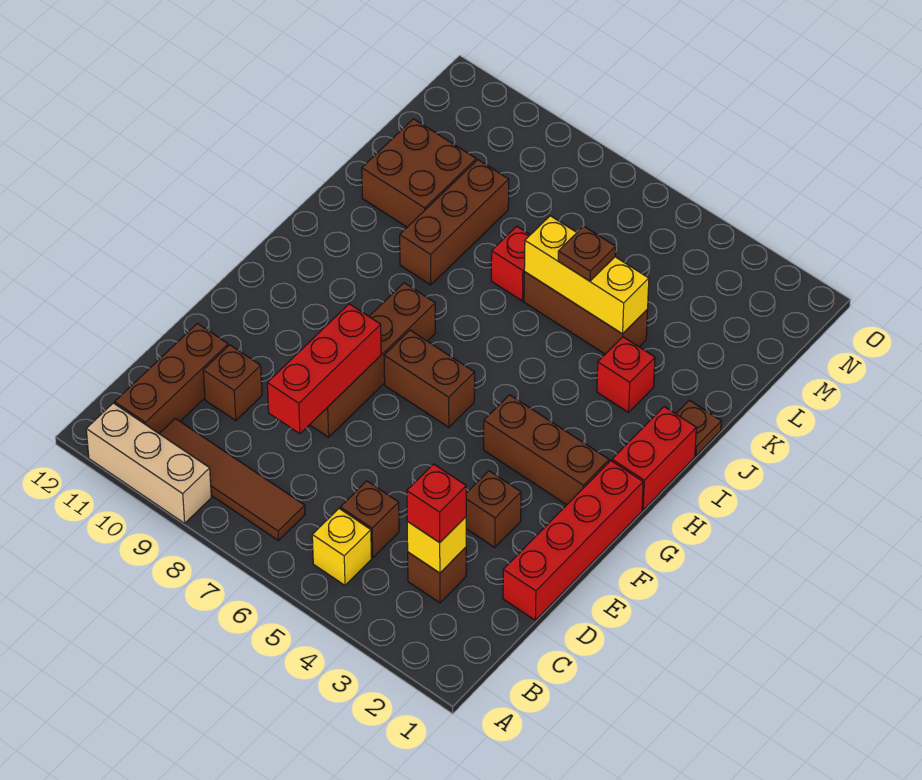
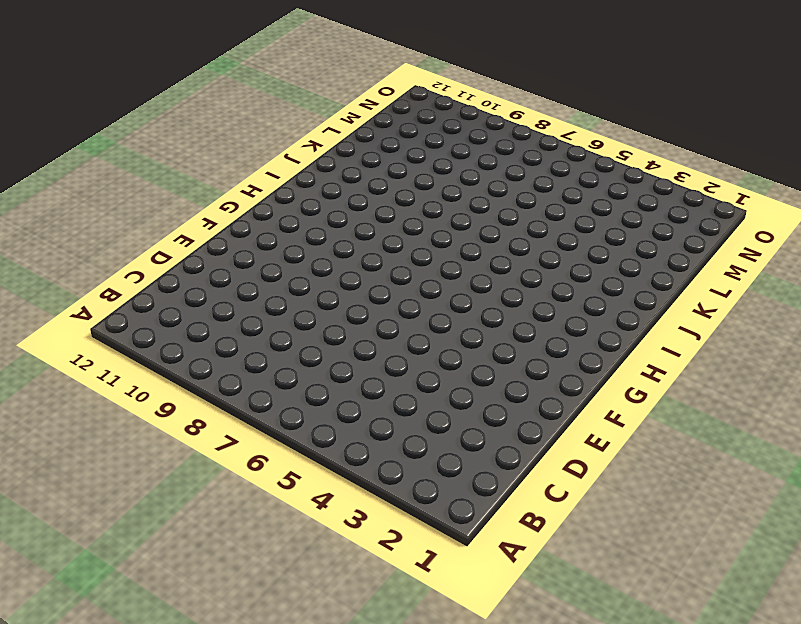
none -> tan brick A9:A11 level 1
none -> yellow brick B5 level 1
none -> brown tile B7:B10 level 1

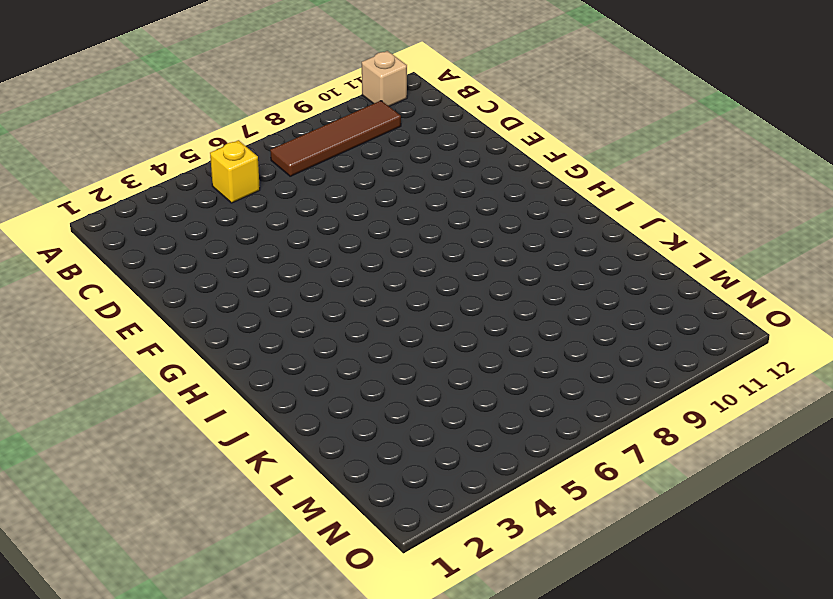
tan brick A11 level 1 -> tan brick A9:A11 level 1
none -> brown brick B11:D11 level 1
none -> brown brick C3 level 1
none -> brown brick C5 level 1

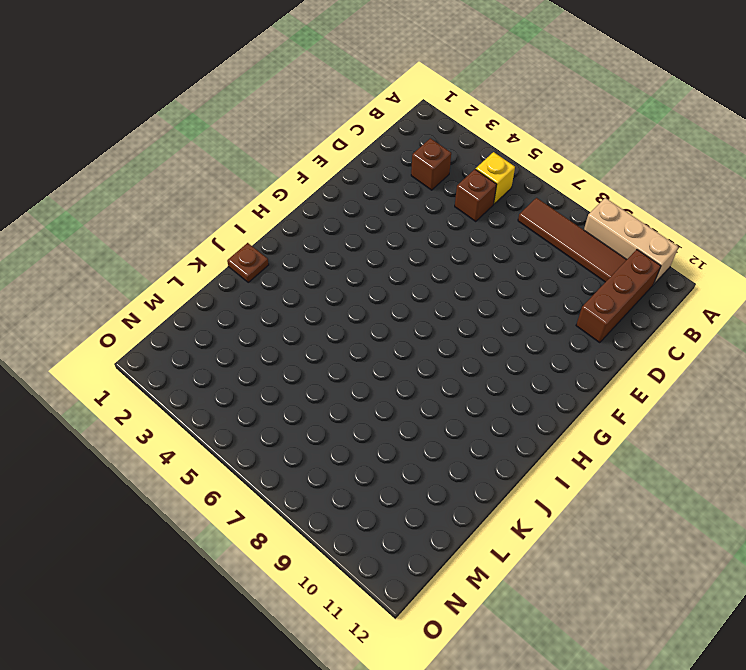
none -> red brick D1:G1 level 1
none -> brown brick D10 level 1
none -> brown brick E3 level 1

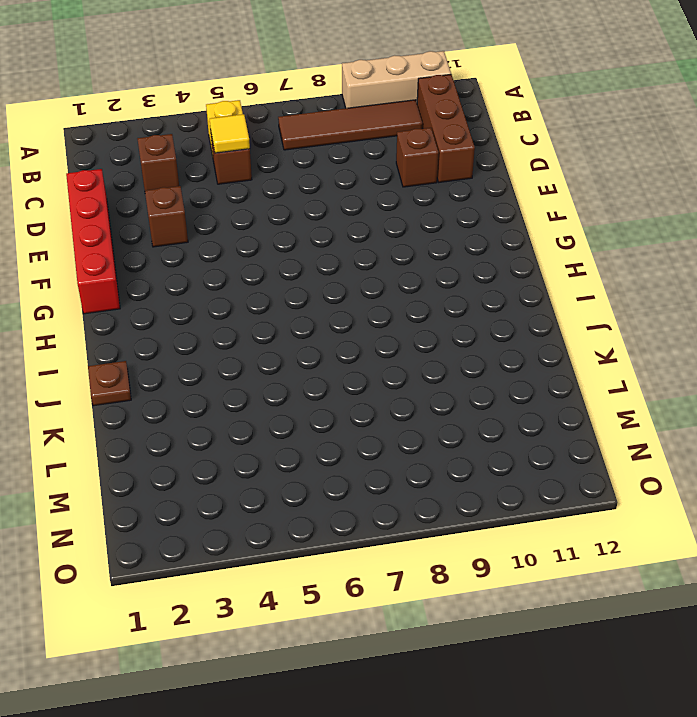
yellow tile C5 level 2 -> none
none -> brown brick E8:H8 level 1
none -> brown brick G2:G4 level 1
none -> brown brick G6:G7 level 1

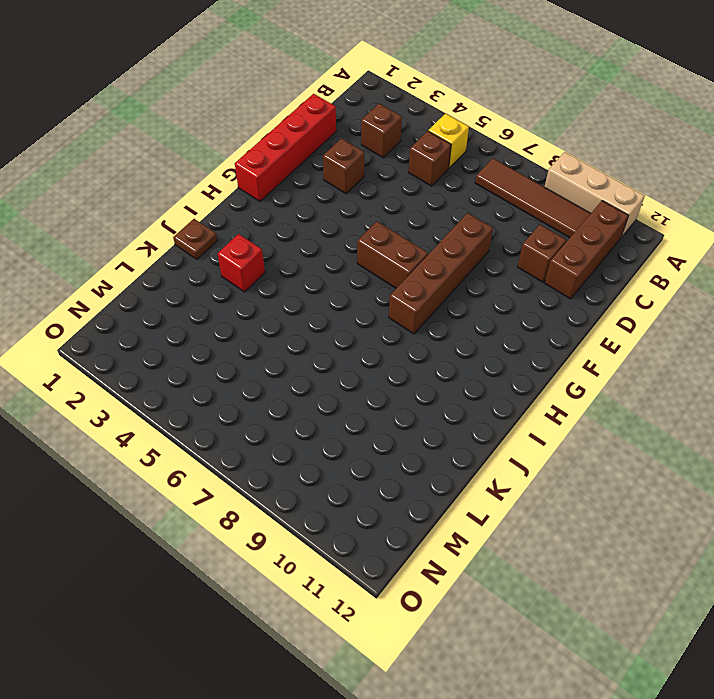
none -> brown brick G2:G4 level 1
none -> red brick H1:I1 level 1
none -> brown brick J9:L9 level 1

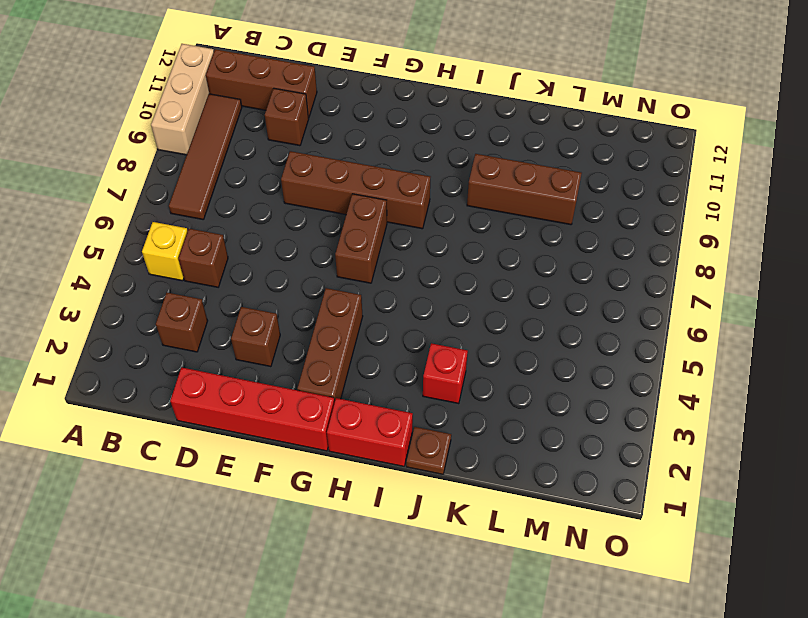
none -> brown brick K4:K6 level 1
none -> red brick K7 level 1
none -> brown brick K10:L11 level 1

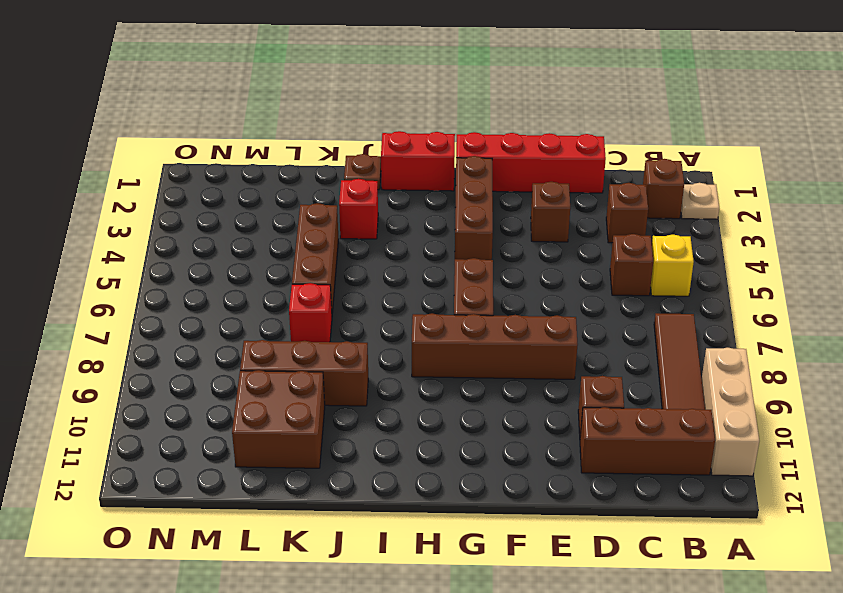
tan plate A2 level 1 -> none
brown brick B2 level 1 -> none
none -> yellow brick C3 level 2
none -> red brick D8:F8 level 2
none -> yellow brick K4:K6 level 2

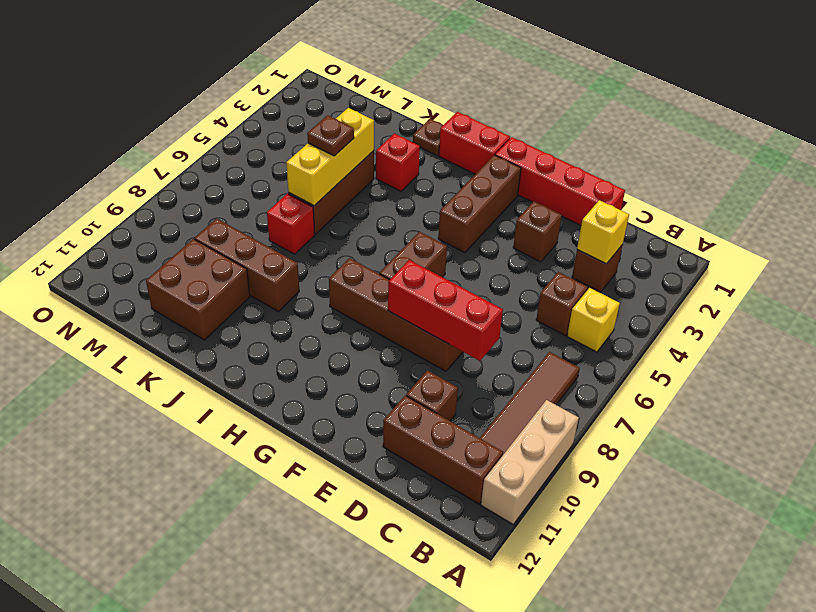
none -> red brick C3 level 3

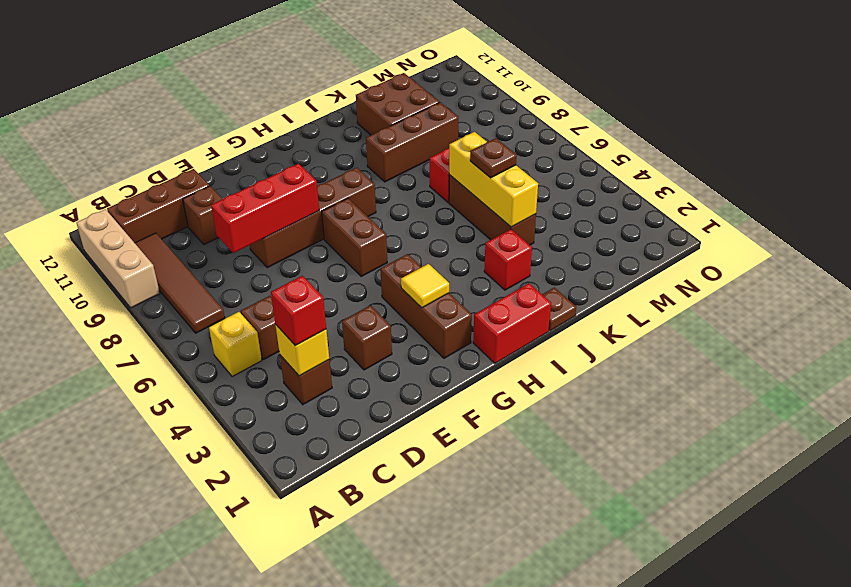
yellow tile G3 level 2 -> none
none -> red brick D1:G1 level 1

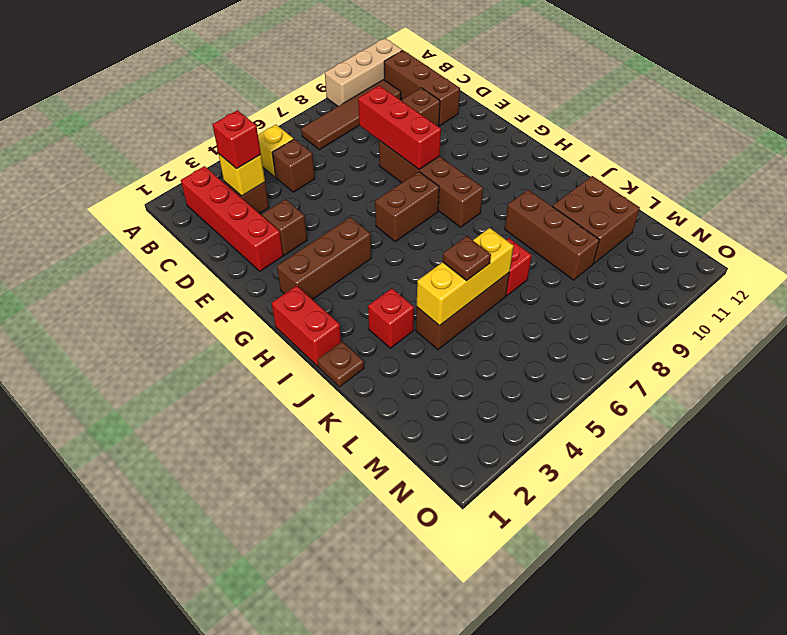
red brick B2:E2 level 1 -> red brick D1:G1 level 1

